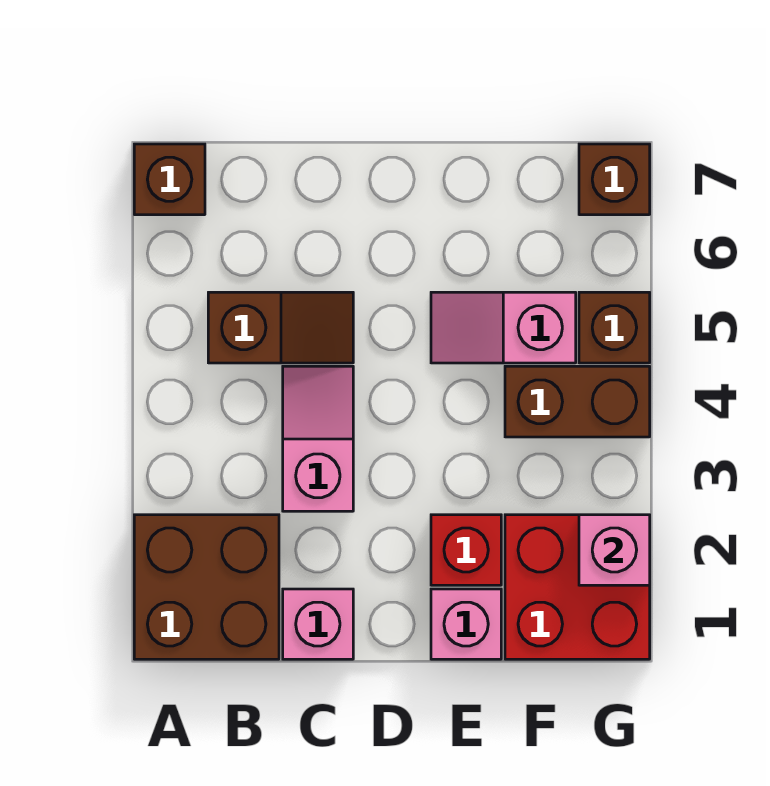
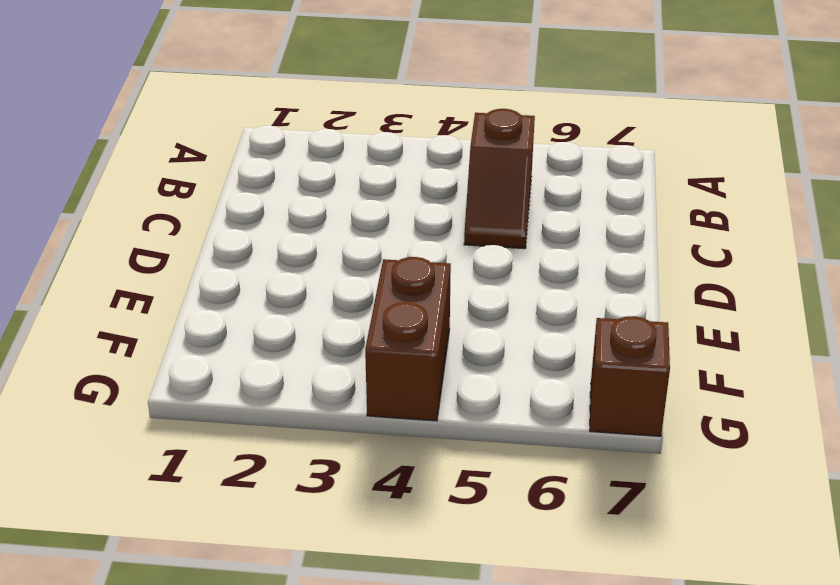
none -> brown brick A1:B2 level 1
none -> brown brick A7 level 1
none -> pink brick C1 level 1

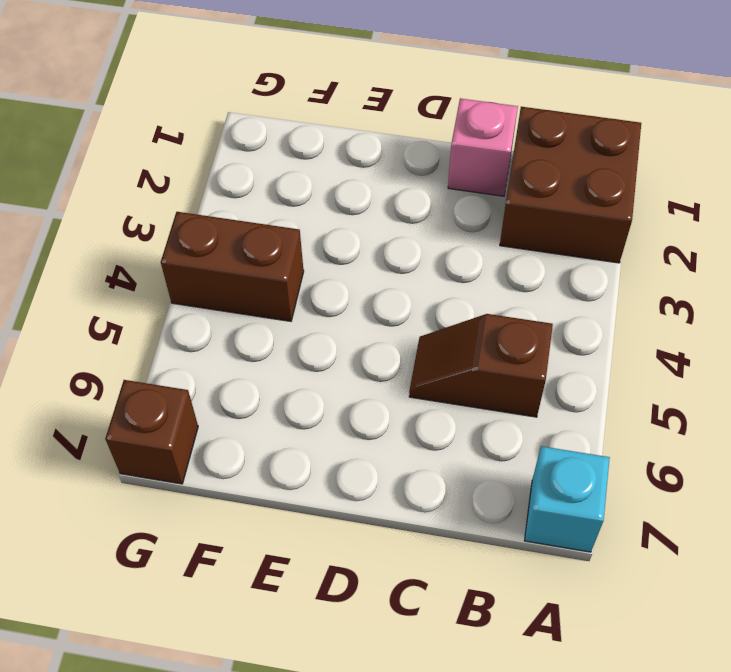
cyan brick A7 level 1 -> brown brick A7 level 1
none -> pink slope C3:C4 level 1 top 3
none -> pink brick E1 level 1
none -> red brick E2 level 1

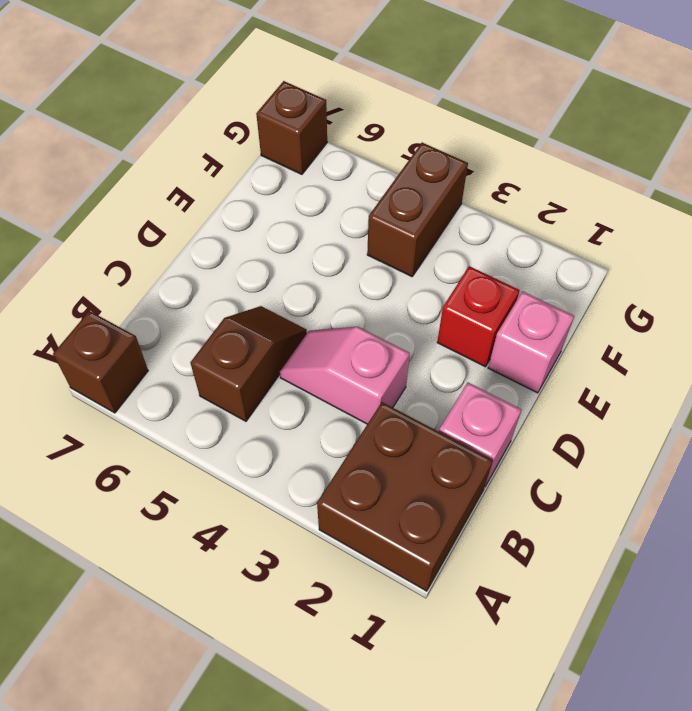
none -> pink slope E5:F5 level 1 top F
none -> red brick F1:G2 level 1
none -> brown brick G5 level 1

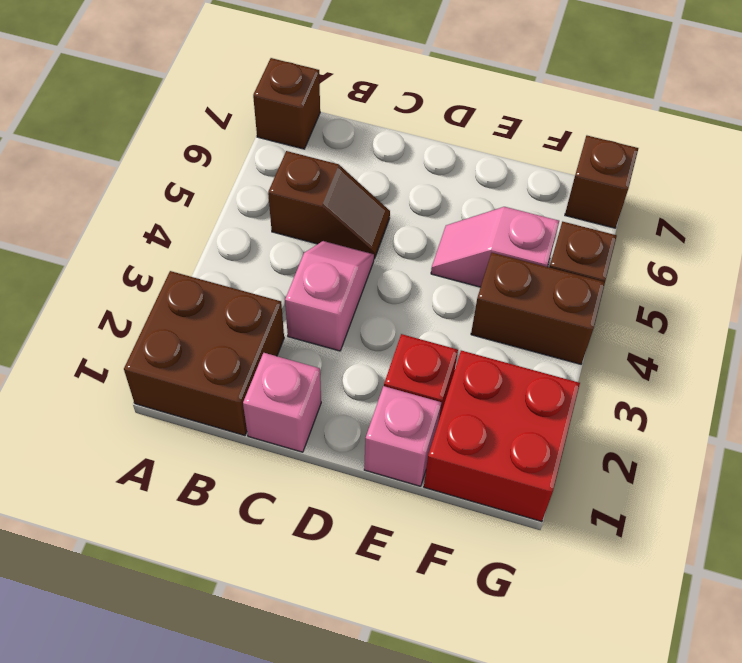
none -> pink brick G2 level 2

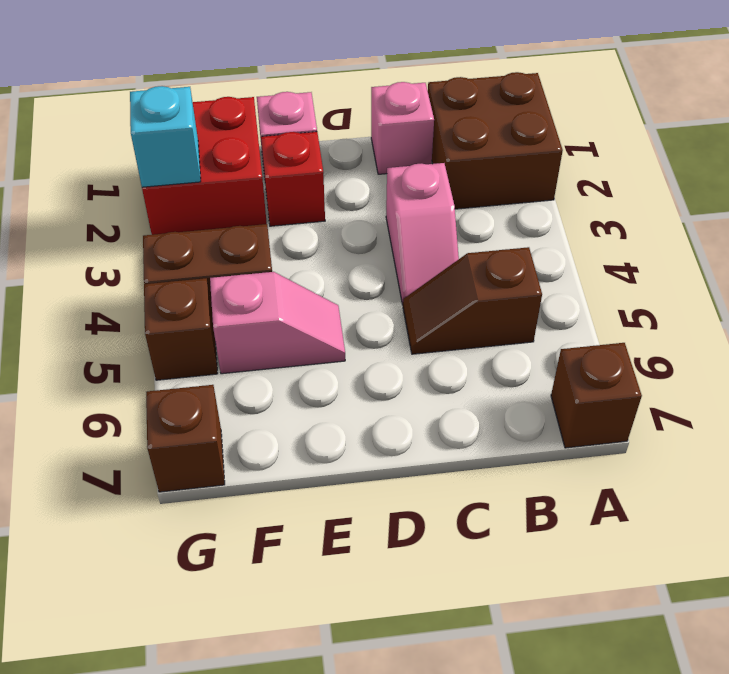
cyan brick G2 level 2 -> pink brick G2 level 2

